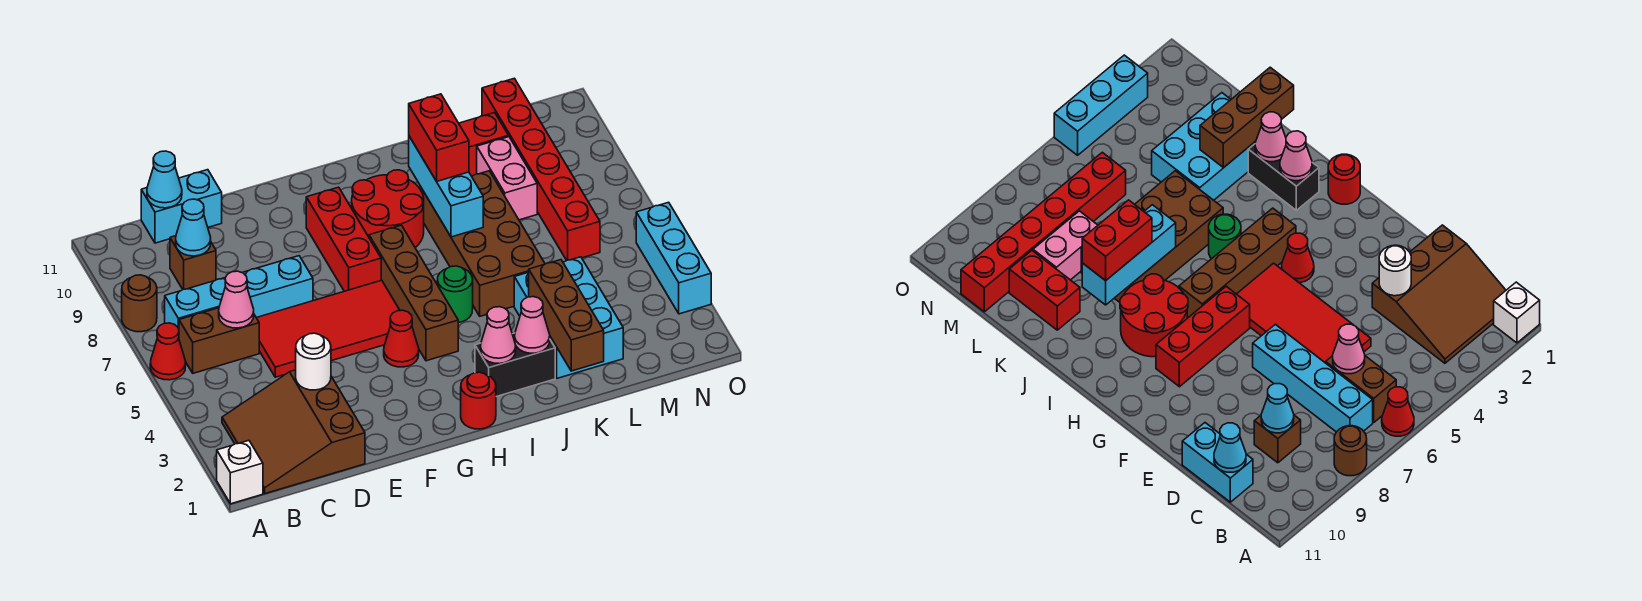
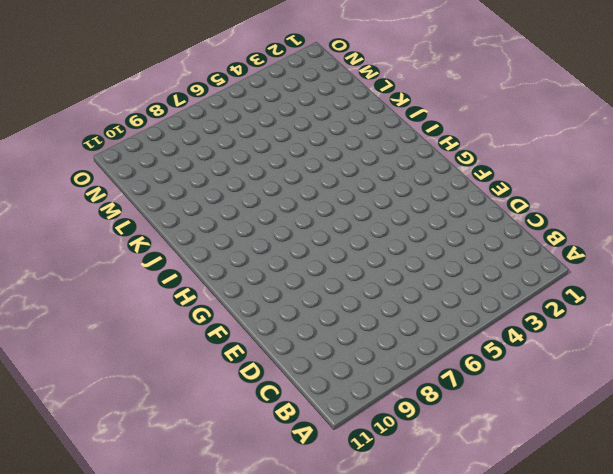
none -> white brick A1 level 1
none -> red cone A6 level 1
none -> brown round brick A8 level 1
none -> brown slope B1:D3 level 1 top D

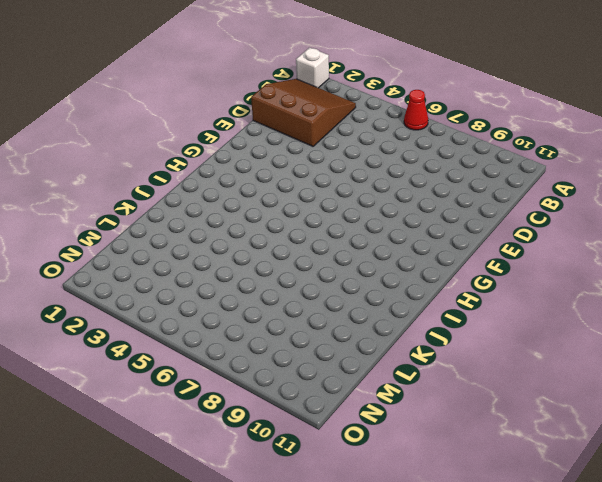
none -> brown round brick A8 level 1
none -> brown brick B6:C6 level 1
none -> cyan brick B7:E7 level 1
none -> brown brick C9 level 1

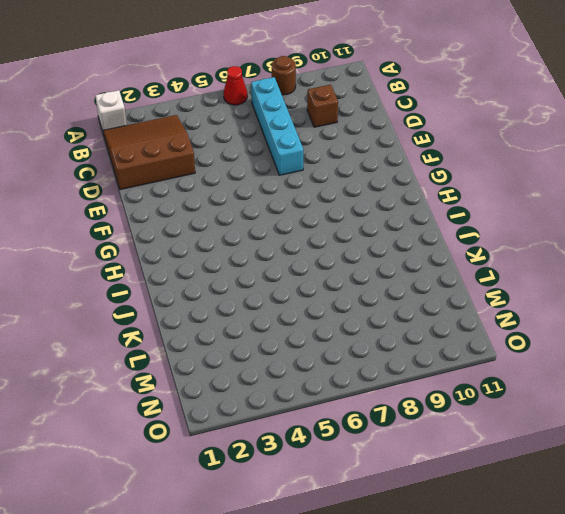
none -> brown brick B6:C6 level 1
none -> cyan brick C11:D11 level 1
none -> red tile D5:G6 level 1
none -> red cone G4 level 1

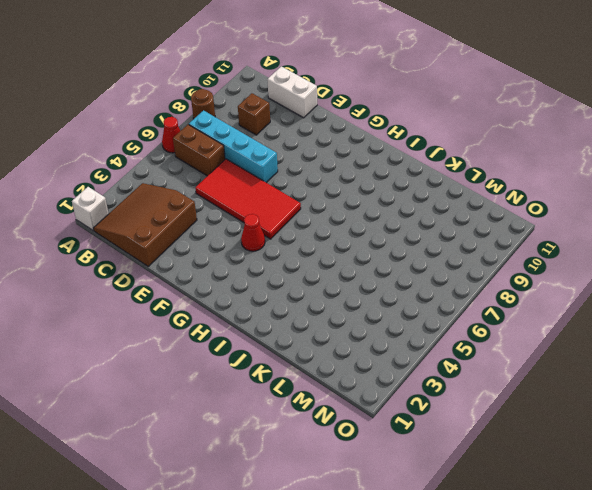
white brick C11:D11 level 1 -> cyan brick C11:D11 level 1
none -> red brick G7:G9 level 1
none -> red round brick H1 level 1
none -> brown brick H4:H7 level 1
none -> red round brick H8:I9 level 1

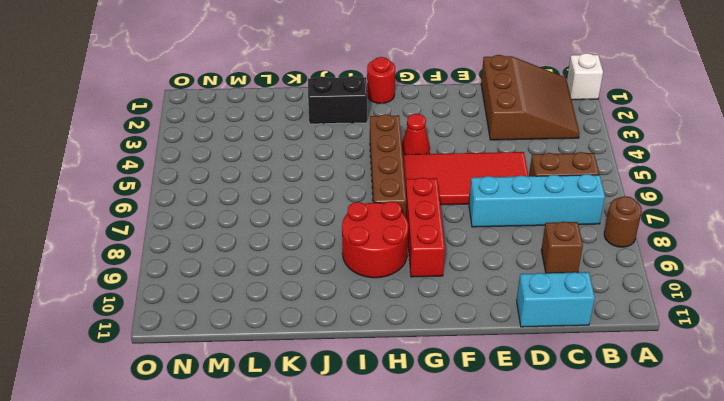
none -> red cone A6 level 1
none -> green round brick I5 level 1
none -> brown brick J5:K8 level 1
none -> cyan brick K2:L4 level 1

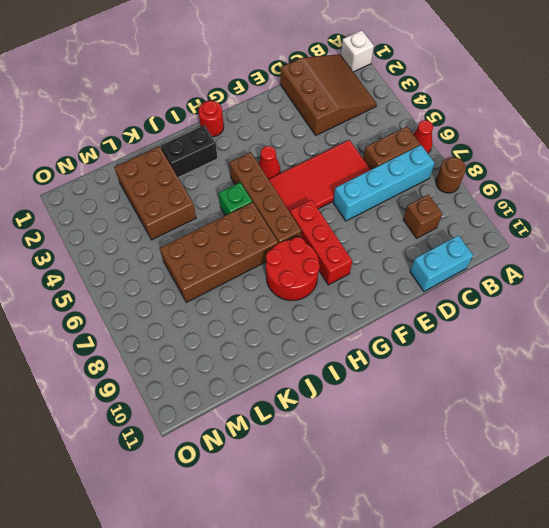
green brick I5 level 1 -> green round brick I5 level 1
brown brick I6:L7 level 1 -> brown brick J5:K8 level 1
brown brick K2:L4 level 1 -> cyan brick K2:L4 level 1
none -> red brick K10:L10 level 1
none -> pink brick L8:L9 level 1
none -> red brick M6:M11 level 1
none -> cyan brick O3:O5 level 1

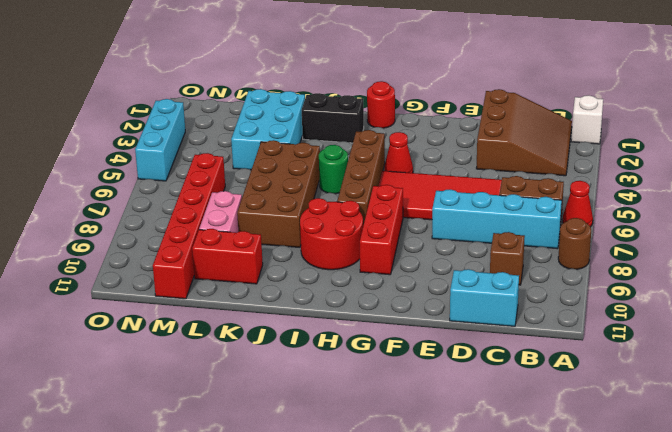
none -> pink cone C6 level 2
none -> cyan cone C9 level 2
none -> cyan cone C11 level 2
none -> white round brick D3 level 2

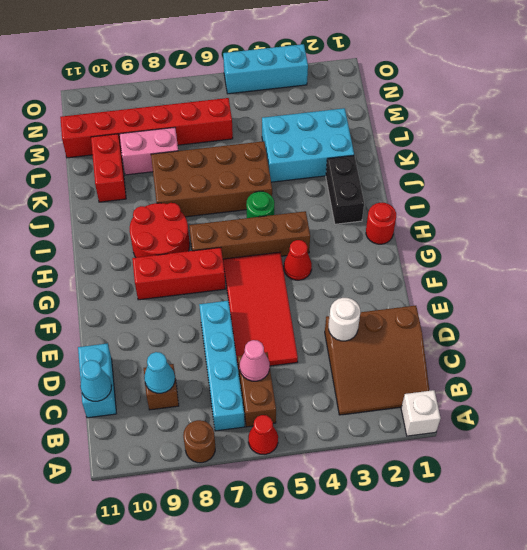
none -> pink cone I2 level 2
none -> pink cone J2 level 2
none -> cyan brick J7:J9 level 2
none -> brown brick K1:K3 level 2

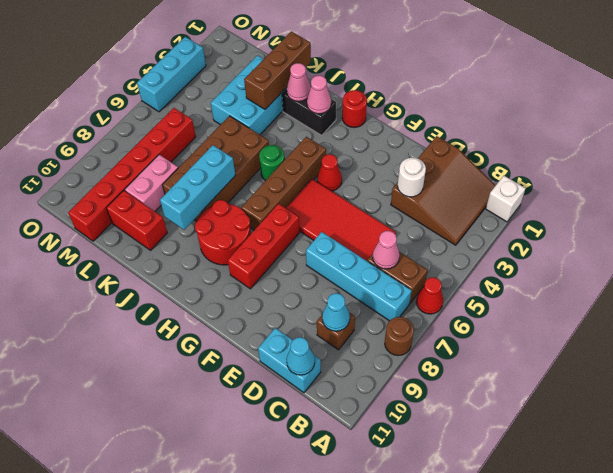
none -> red brick J8:J9 level 3

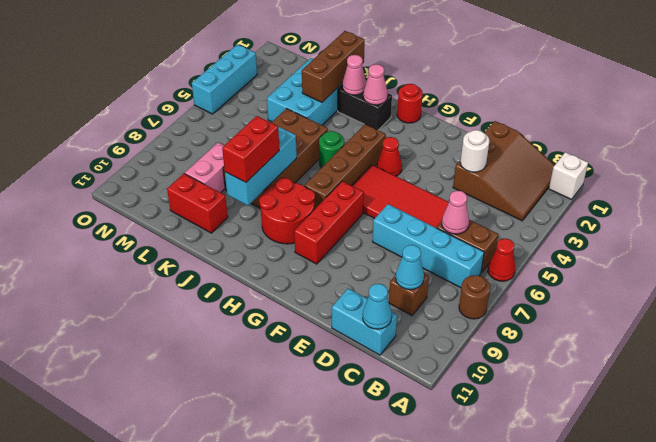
none -> red brick M6:M11 level 1

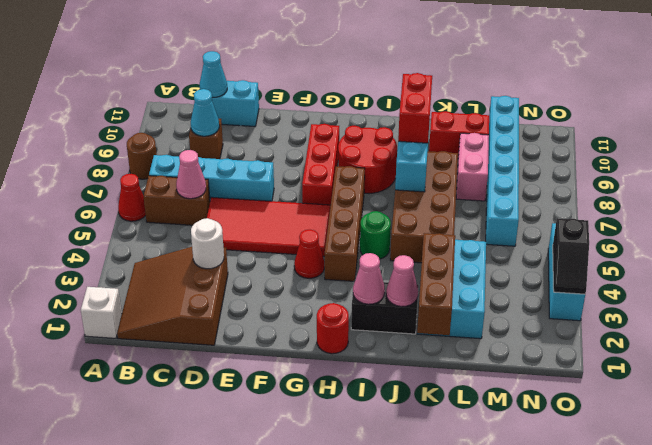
cyan brick M6:M11 level 1 -> red brick M6:M11 level 1
black slope O3:O4 level 2 top 4 -> none

